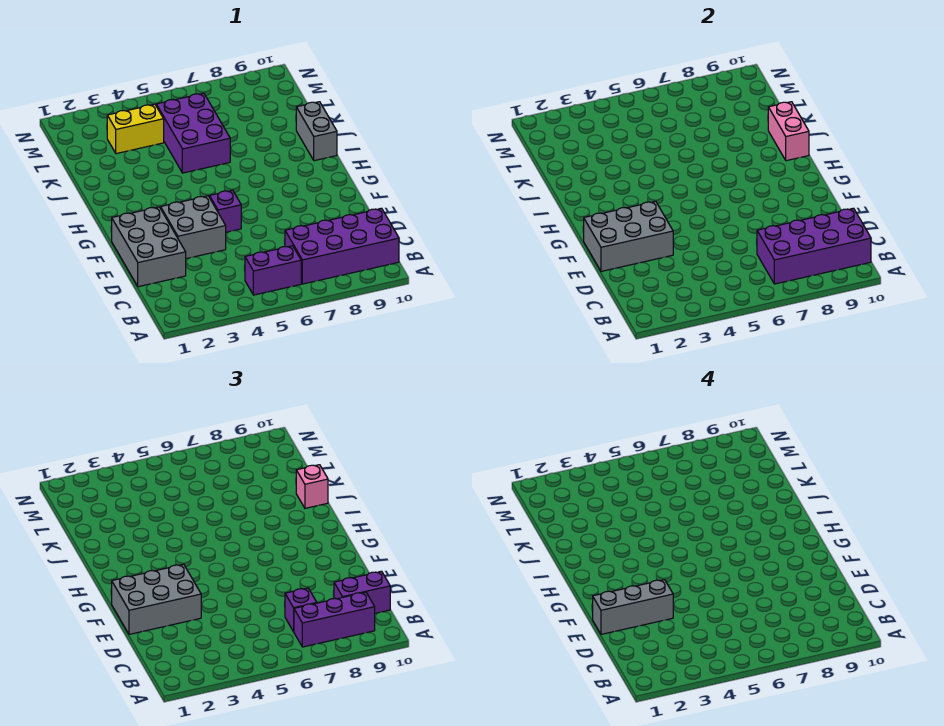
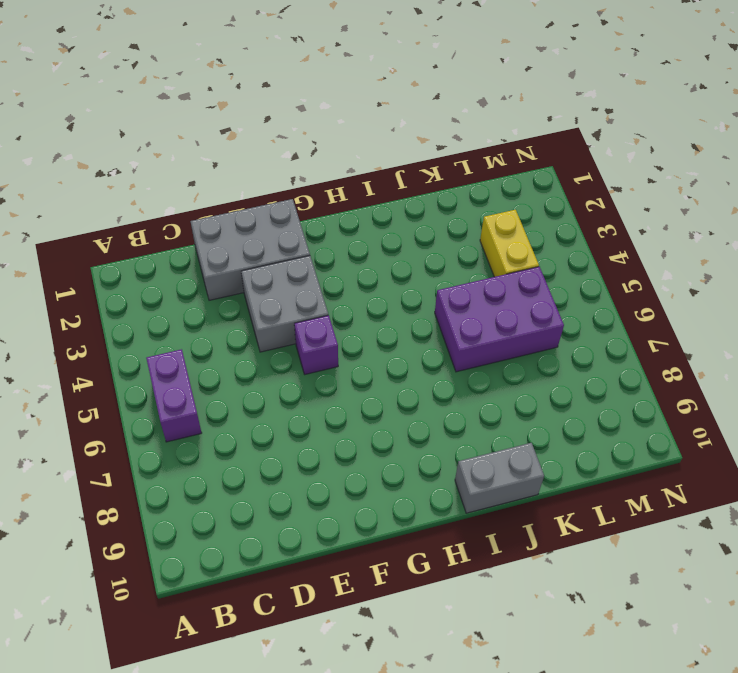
none -> purple brick B7:C10 level 1
none -> purple brick B7:C10 level 2
none -> grey brick E1:F3 level 2

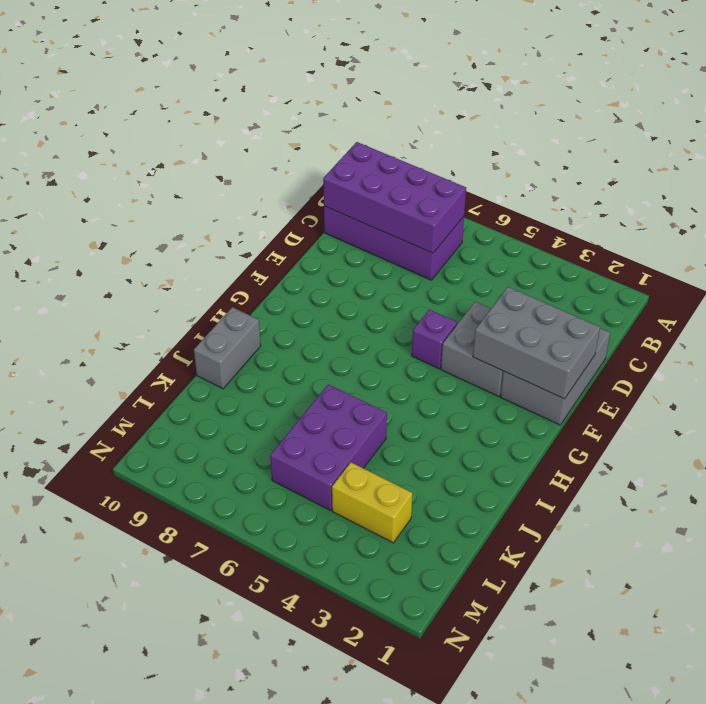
none -> purple brick B5:B6 level 1
none -> pink brick I10:J10 level 2
none -> purple brick B7:B9 level 3

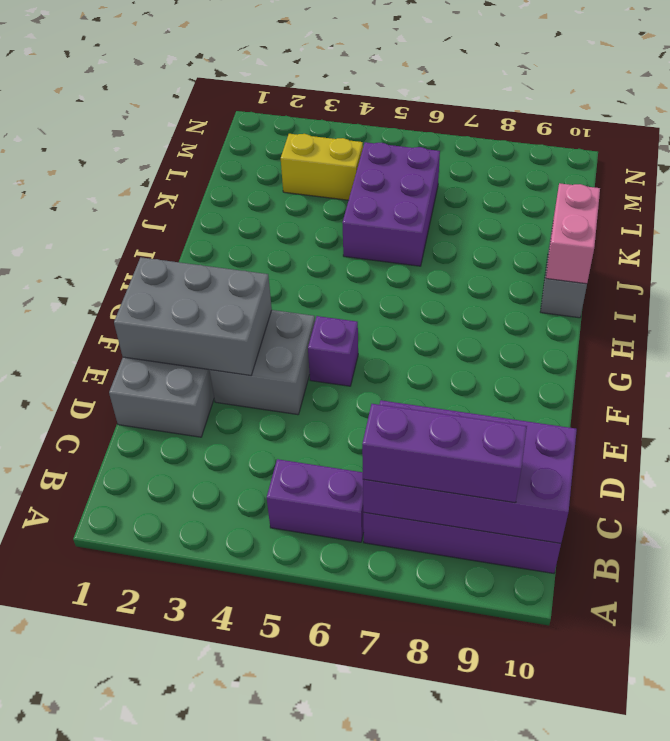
none -> purple brick C7 level 3
none -> purple brick C9:C10 level 3
none -> grey brick E1:F3 level 3

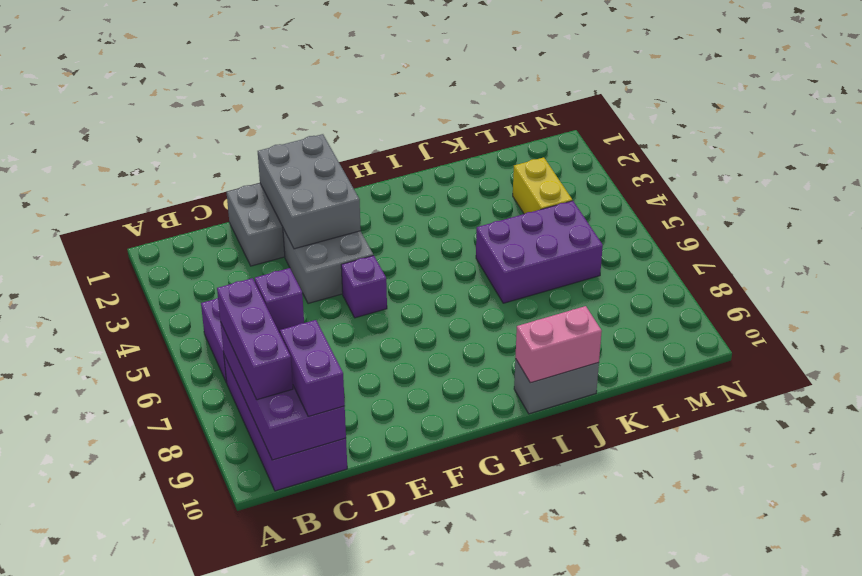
none -> grey brick E1:F3 level 3
none -> pink brick J10 level 3
none -> grey brick E1:E3 level 4

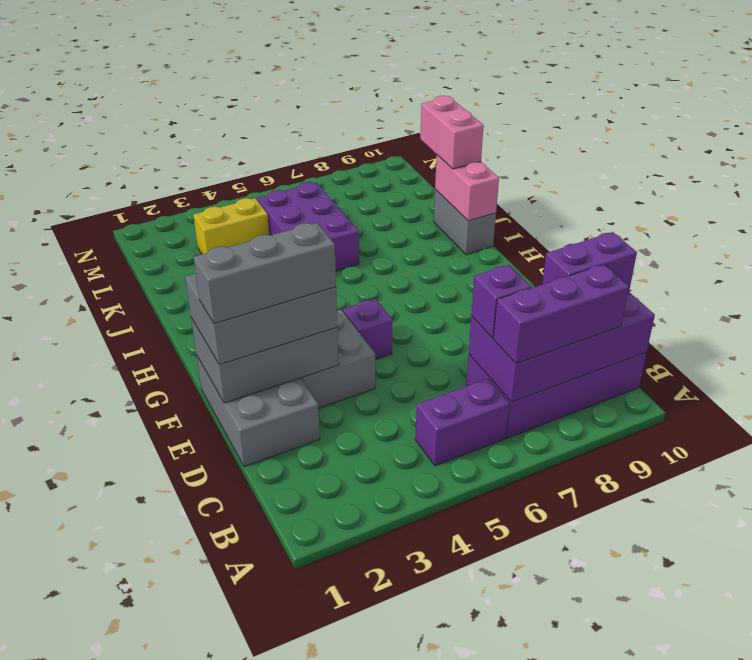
pink brick J10:K10 level 3 -> pink brick J10 level 3

